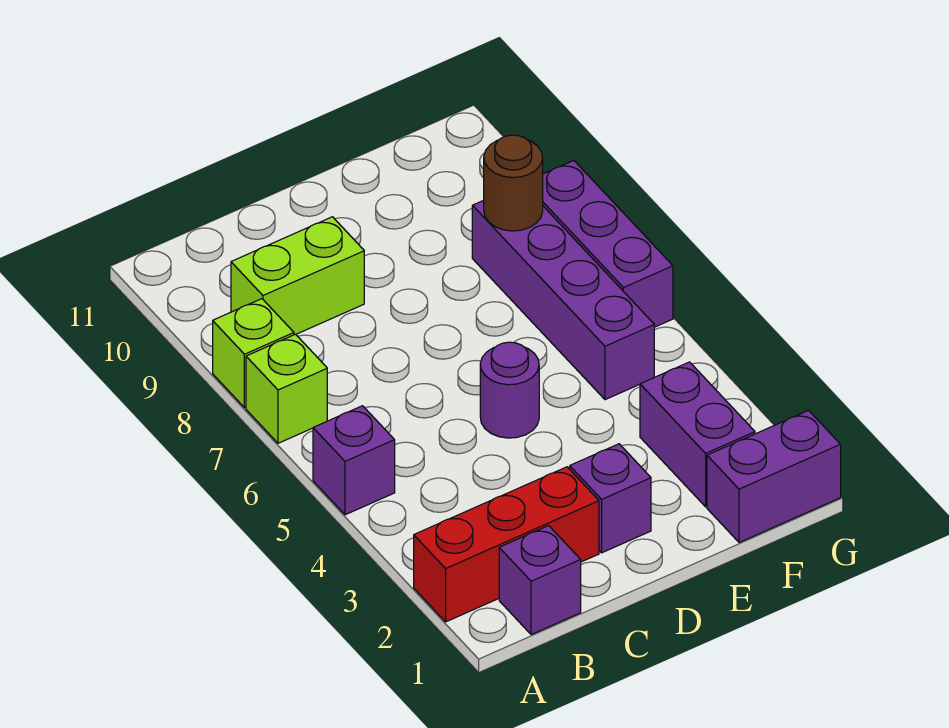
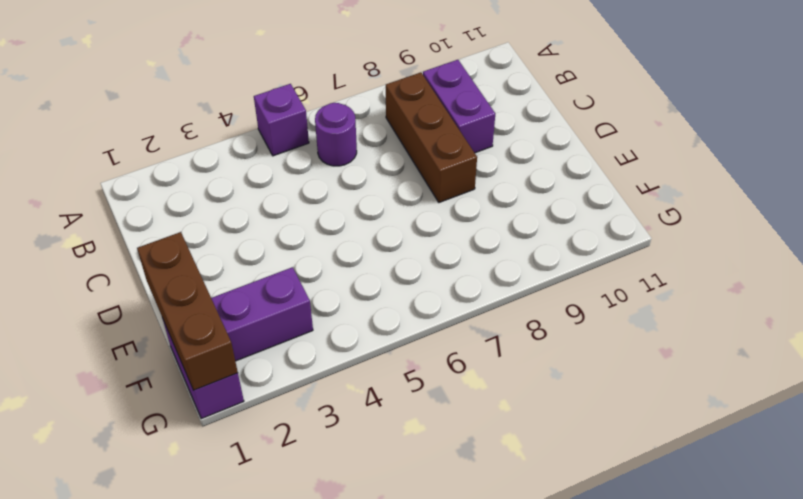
purple round brick B6 level 1 -> purple round brick D5 level 1
brown brick B8:D8 level 1 -> none
purple brick B9:C9 level 1 -> lime brick B9:C9 level 1
brown brick E1:G1 level 2 -> none
none -> red brick A2:C2 level 1
none -> lime brick A7 level 1
none -> lime brick A8 level 1

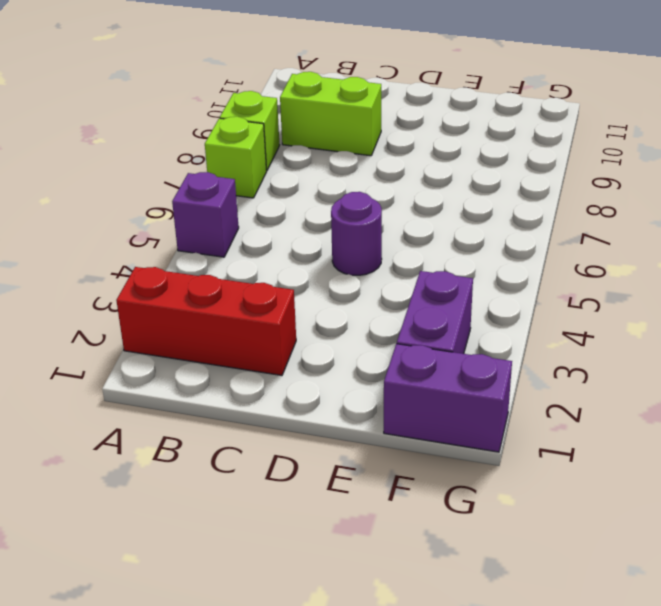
none -> purple brick B1 level 1
none -> purple brick D2 level 1
none -> purple brick F5:F8 level 1

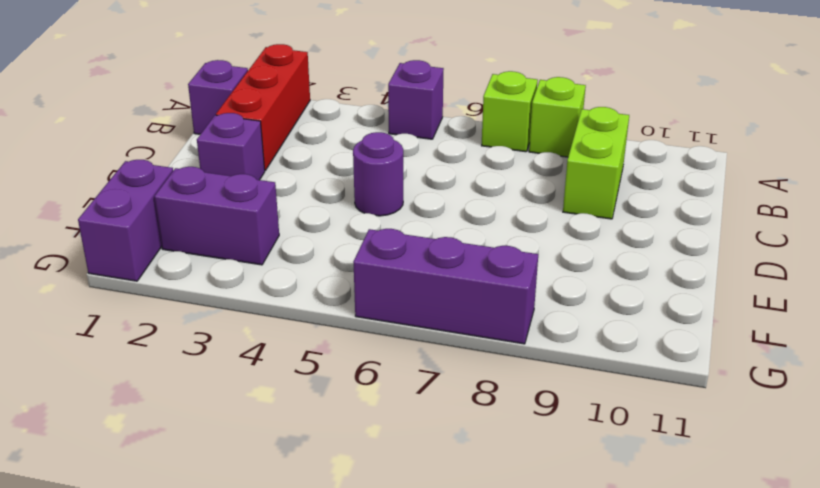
none -> purple brick F5:F8 level 1
none -> brown round brick F8 level 2

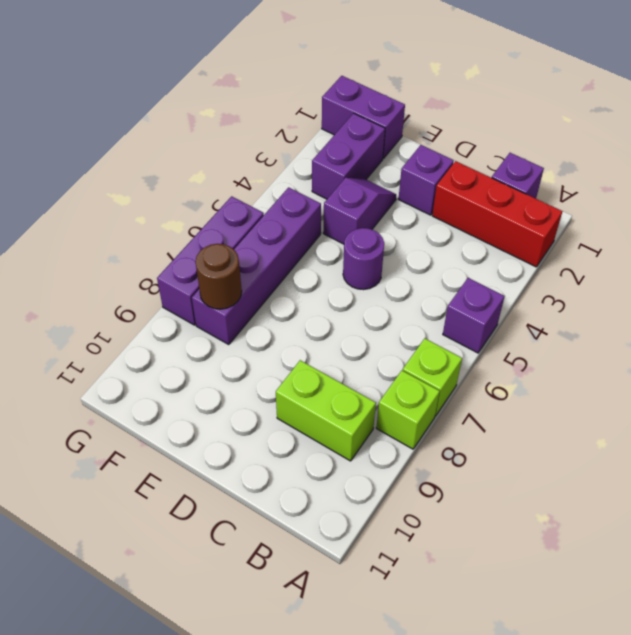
purple slope E3:E4 level 1 top 4 -> none

